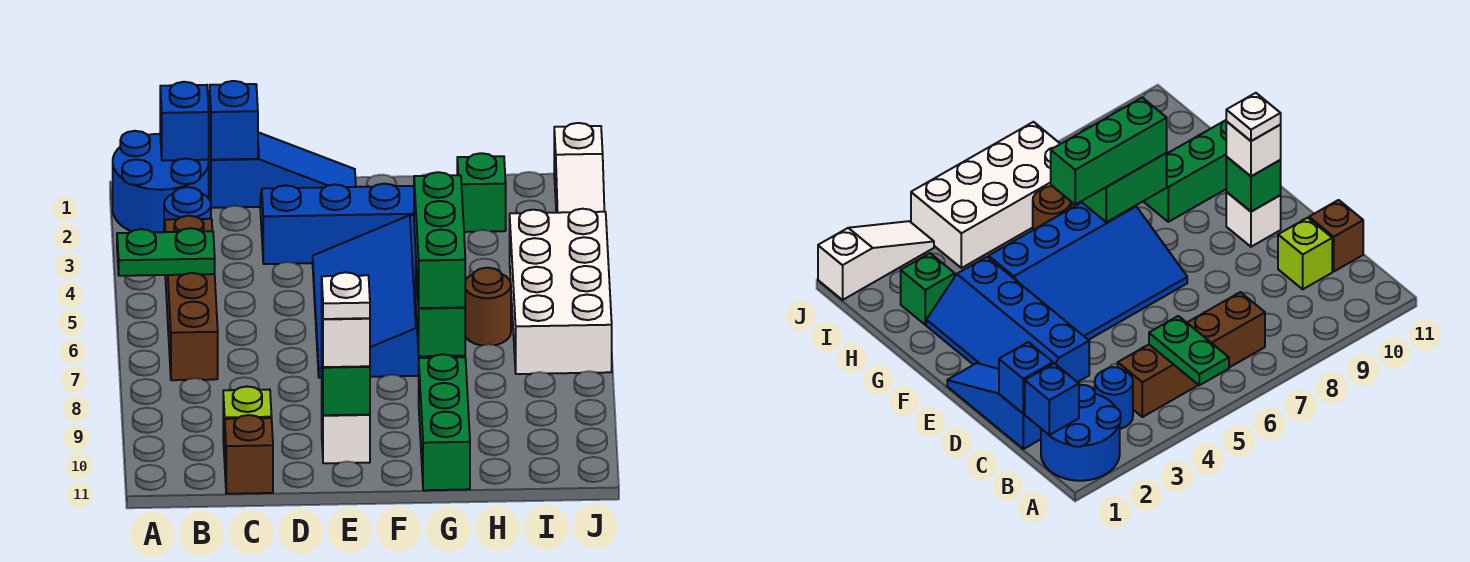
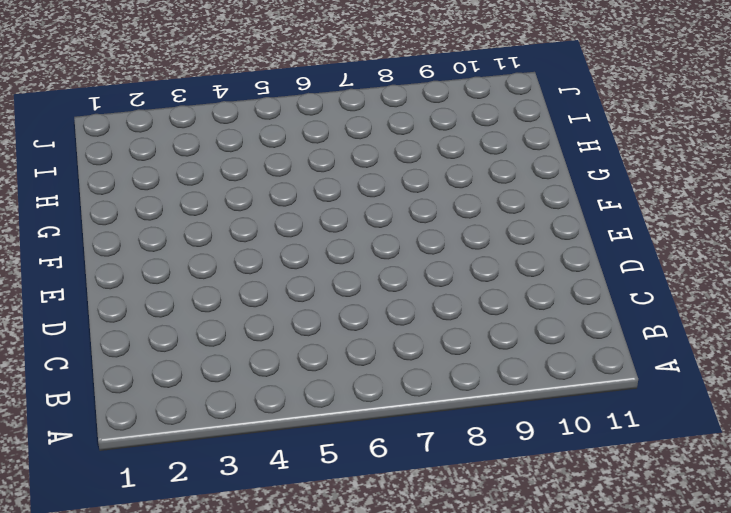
none -> blue round brick A1:B2 level 1
none -> blue round brick B3 level 1
none -> brown brick B4:B7 level 1

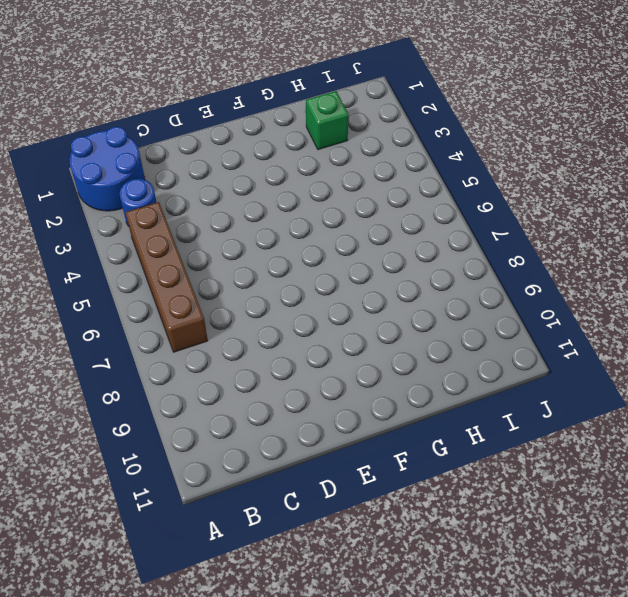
none -> blue slope C1:E1 level 1 top C
none -> lime brick C10 level 1
none -> brown brick C11 level 1

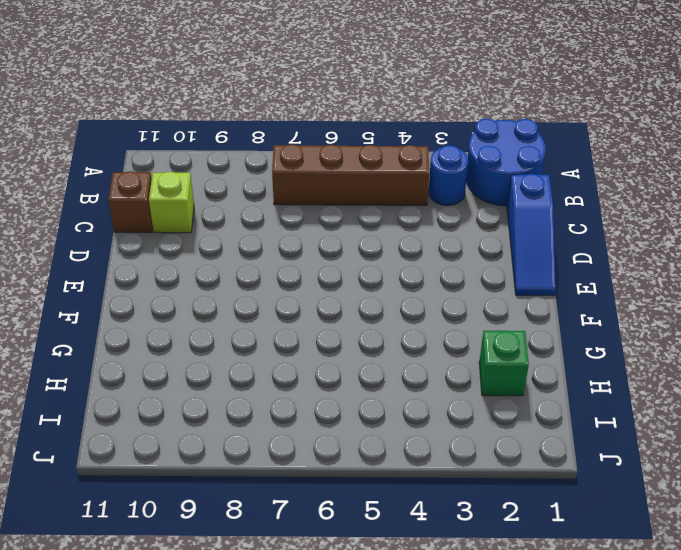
none -> blue slope D2:G3 level 1 top 3
none -> blue slope E4:G7 level 1 top G
none -> white brick E10 level 1

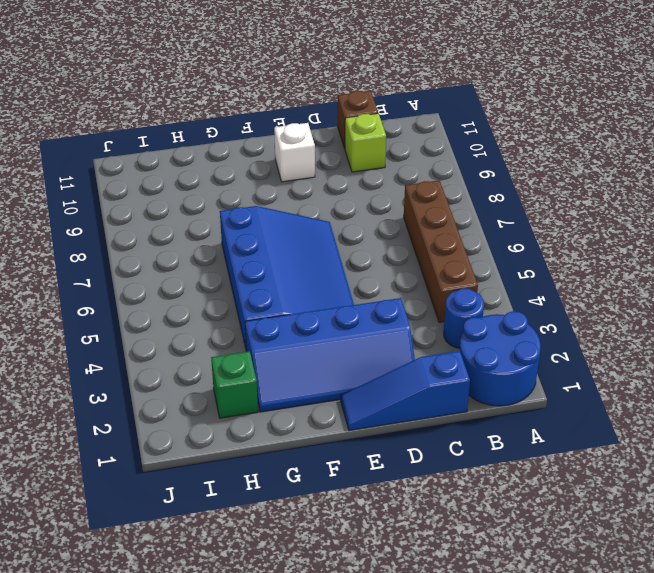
none -> green brick G9:G11 level 1
none -> brown round brick H6 level 1
none -> white brick I4:J7 level 1

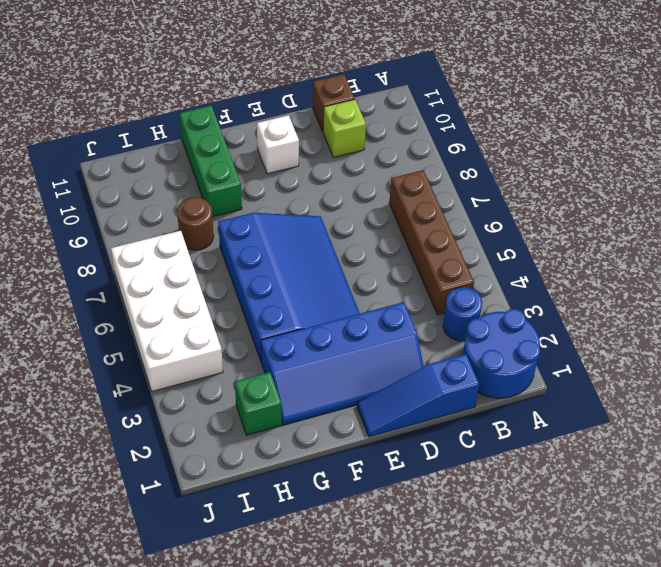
brown round brick H8 level 1 -> brown round brick H6 level 1
none -> white slope J1:J3 level 1 top 1
none -> green plate A5:B5 level 2
none -> blue brick B1 level 2

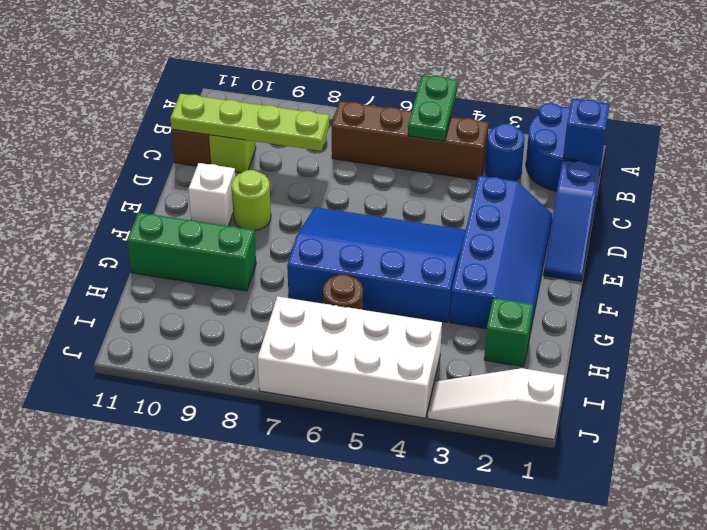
lime plate C8:C11 level 2 -> none
lime round brick E9 level 1 -> none
none -> blue brick C1 level 2
none -> green brick E10 level 2
none -> green brick G7:G8 level 2

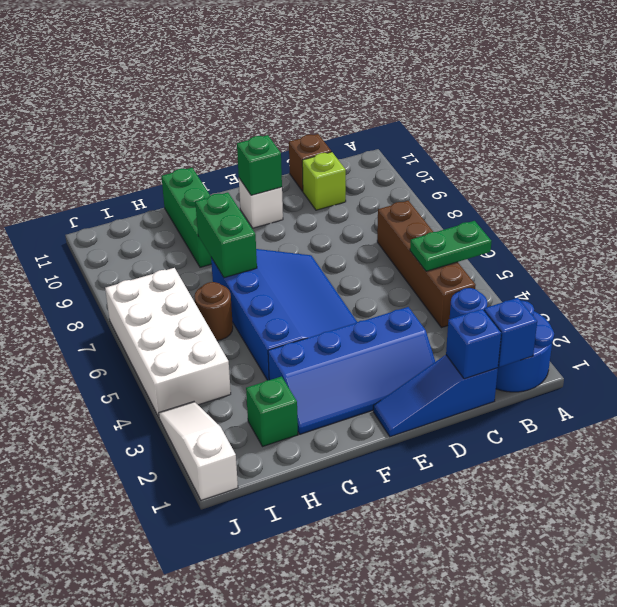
none -> white brick E10 level 3
none -> green brick G6:G8 level 3
none -> white plate E10 level 4

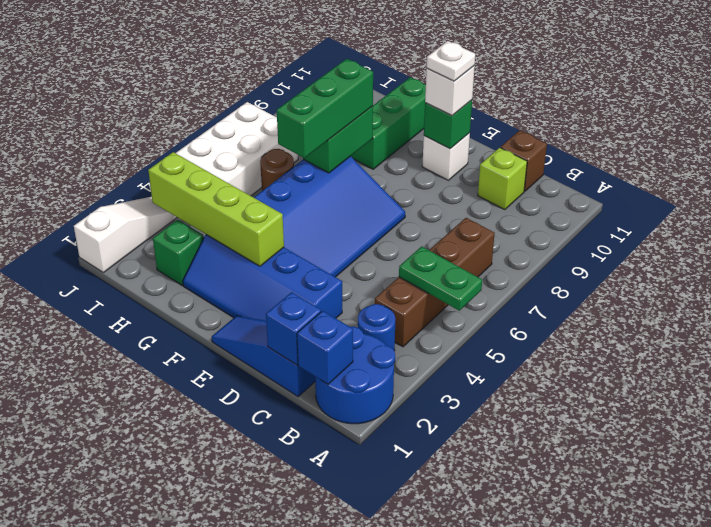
lime brick F3:I3 level 2 -> none

